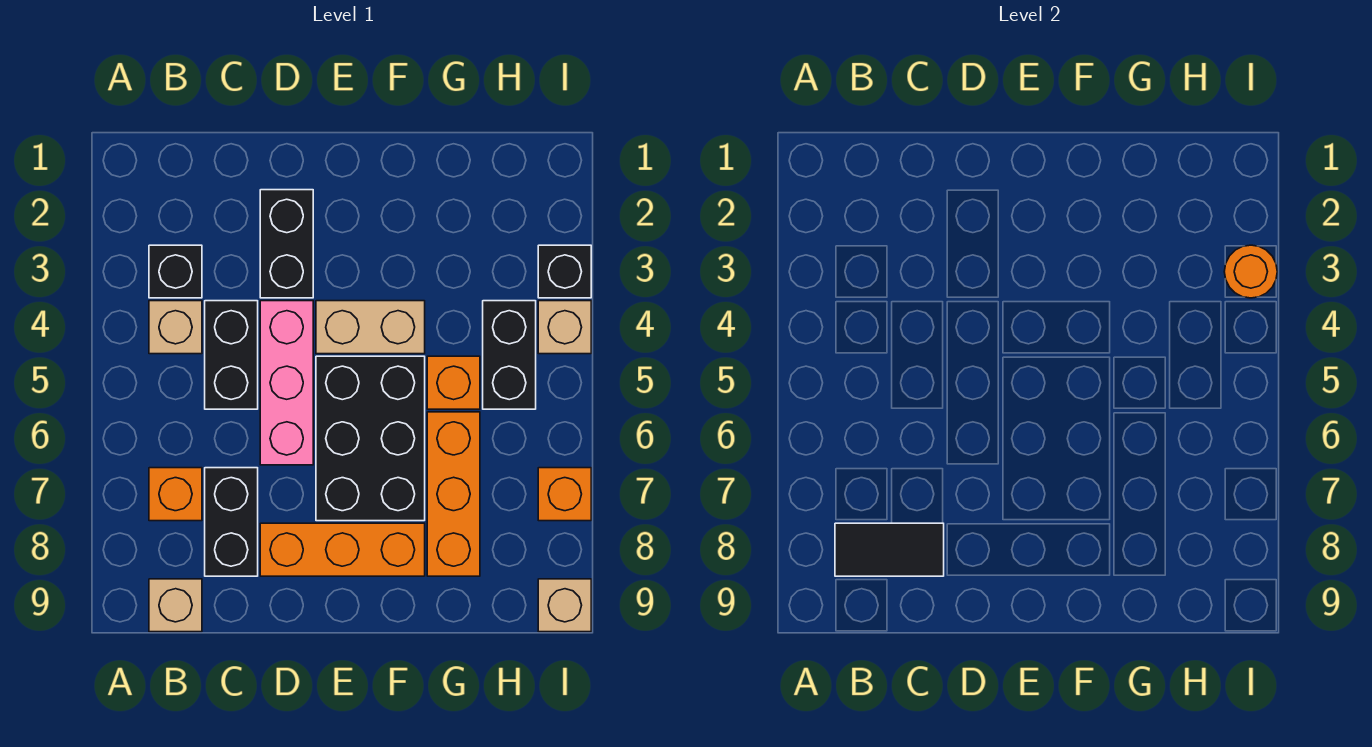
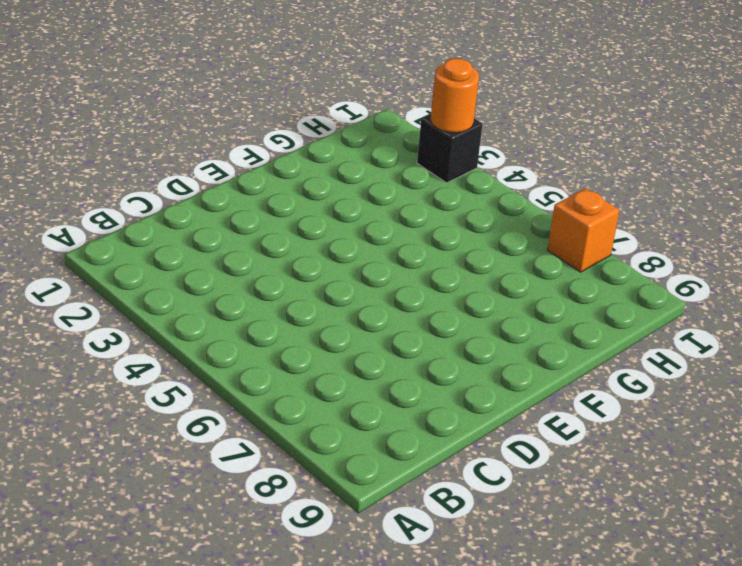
none -> black brick B3 level 1
none -> tan brick B4 level 1
none -> orange brick B7 level 1

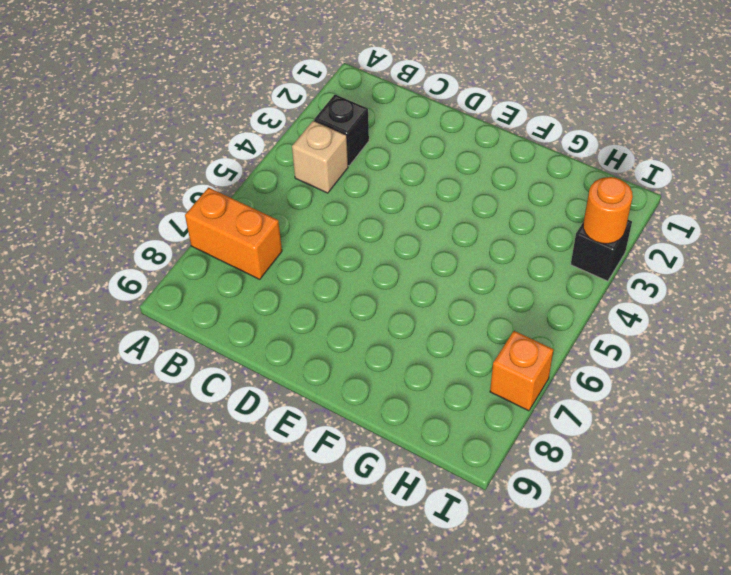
orange brick A7:B7 level 1 -> orange brick B7 level 1
none -> tan brick B9 level 1
none -> black brick C4:C5 level 1
none -> black brick C7:C8 level 1

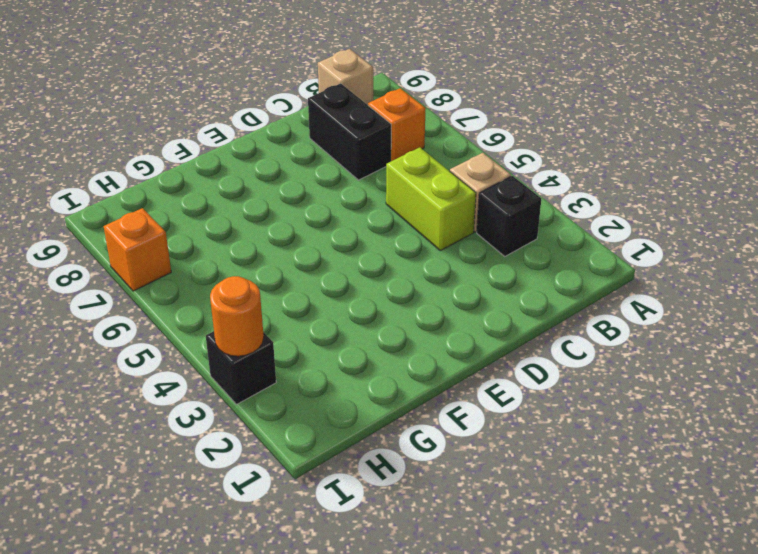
lime brick C4:C5 level 1 -> black brick C4:C5 level 1
none -> black brick D2:D3 level 1
none -> pink brick D4:D6 level 1
none -> orange brick D8:F8 level 1

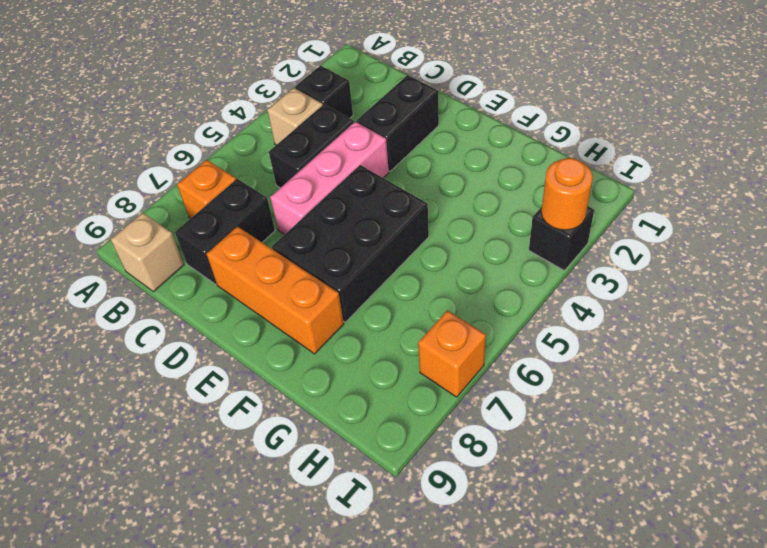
none -> tan brick E4:F4 level 1
none -> orange brick G5 level 1
none -> orange brick G6:G8 level 1

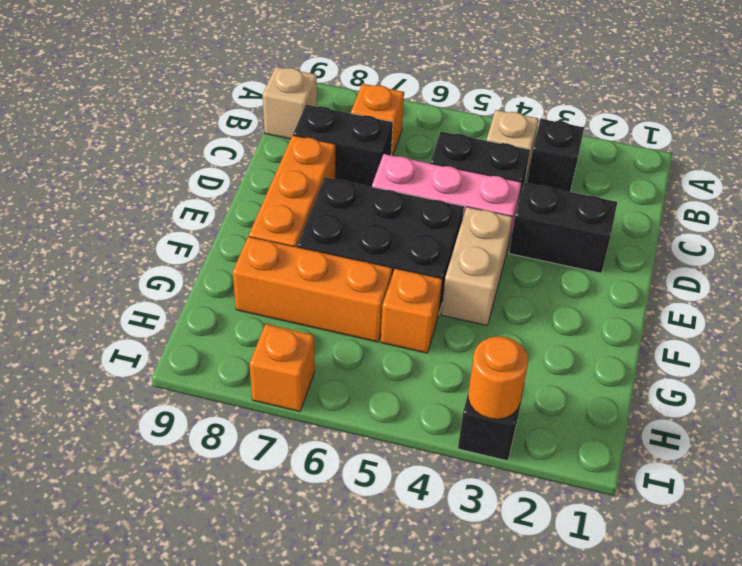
none -> black brick H4:H5 level 1
none -> tan brick I4 level 1
none -> tan brick I9 level 1

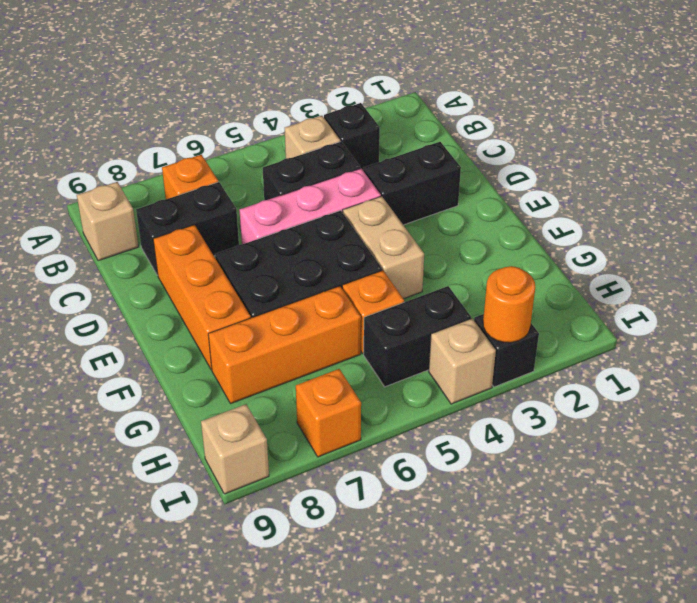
none -> black tile B8:C8 level 2

